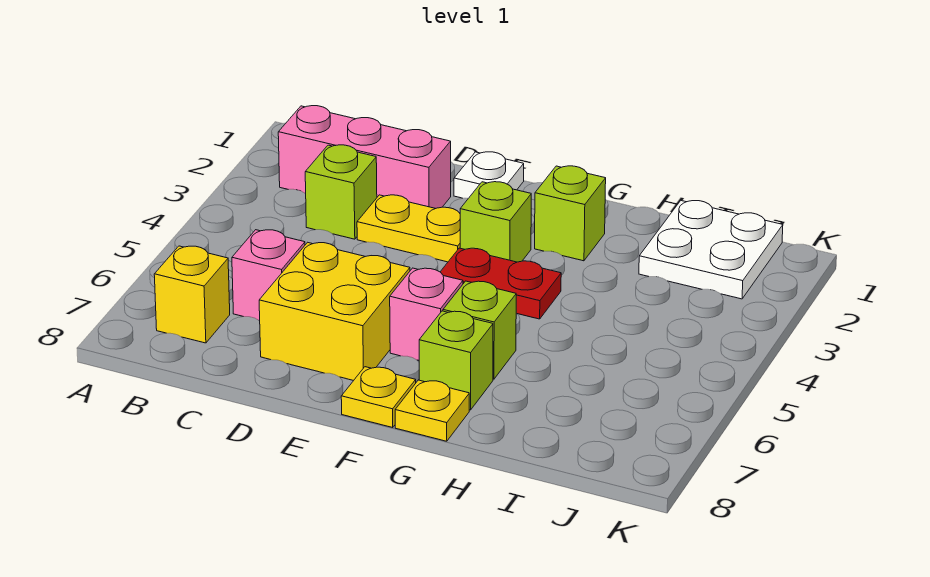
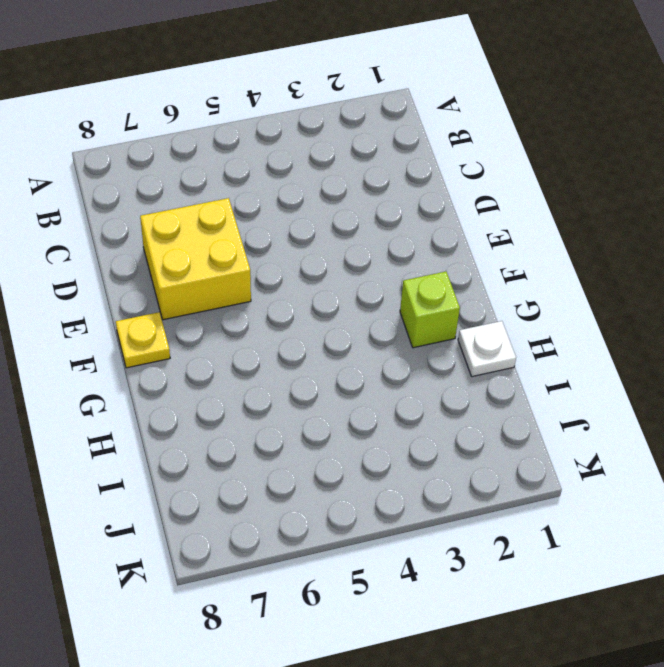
white plate H1 level 1 -> white plate E1 level 1
none -> pink brick B2:D2 level 1
none -> yellow brick B7 level 1
none -> lime brick C3 level 1

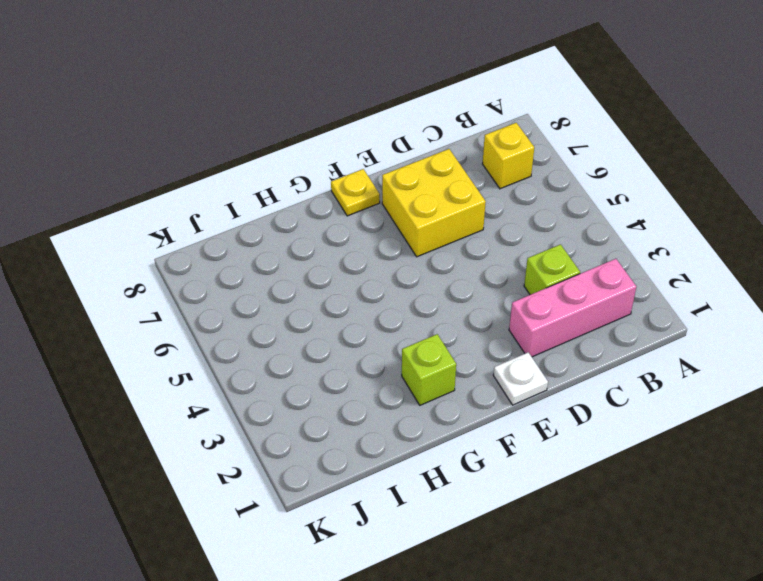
none -> pink brick C6 level 1
none -> yellow plate D3:E3 level 1
none -> lime brick F3 level 1

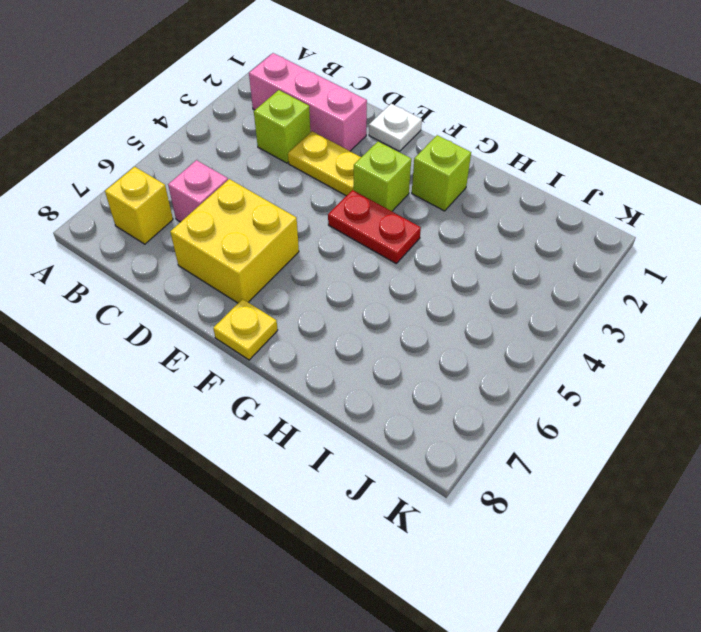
none -> pink brick F6 level 1
none -> lime brick G6 level 1
none -> lime brick G7 level 1

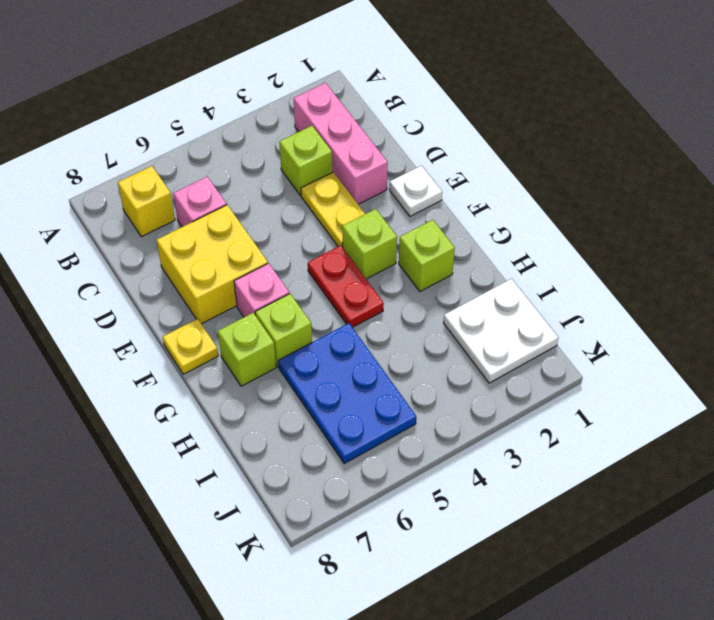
blue plate H5:J6 level 1 -> none
none -> yellow plate G8 level 1

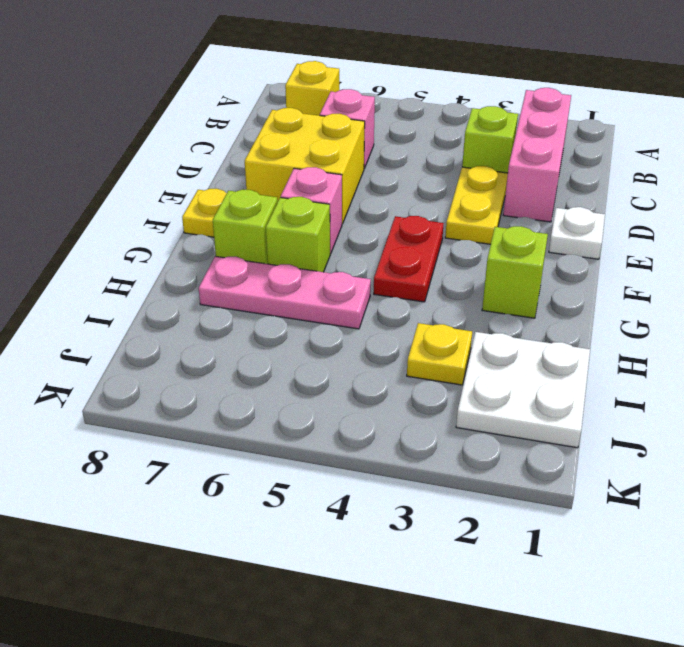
pink plate H5:H7 level 1 -> none
yellow plate I3 level 1 -> yellow plate G8 level 1
none -> lime brick F3 level 1

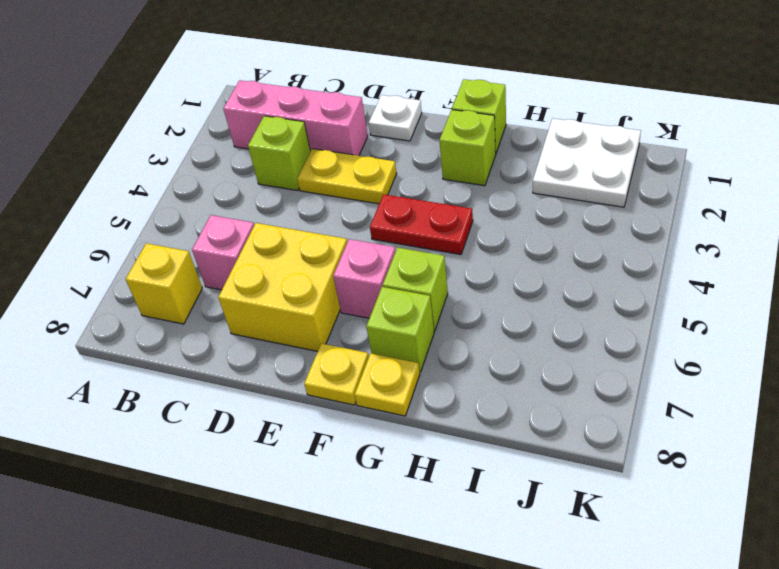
lime brick G1 level 1 -> lime brick F3 level 1

